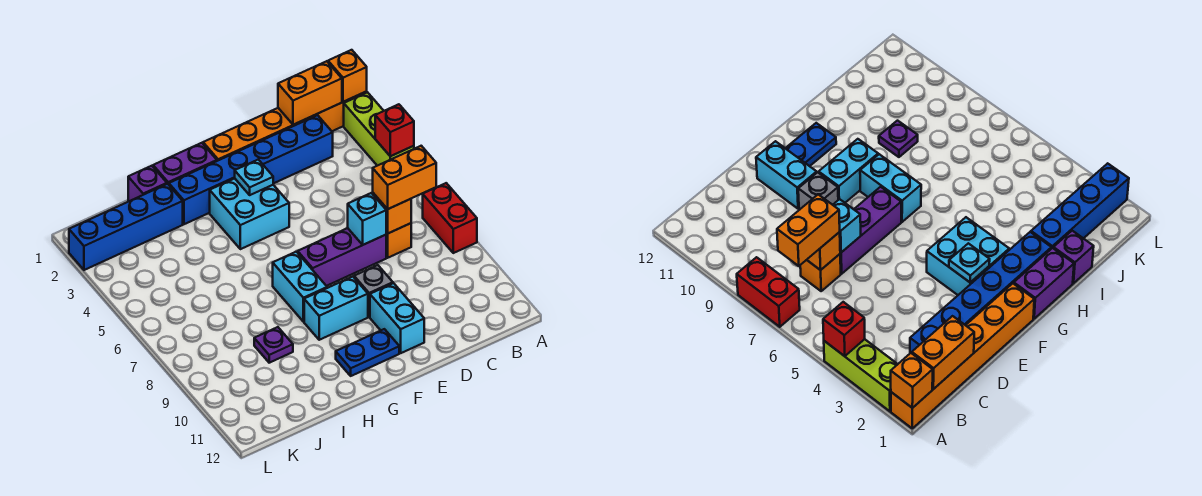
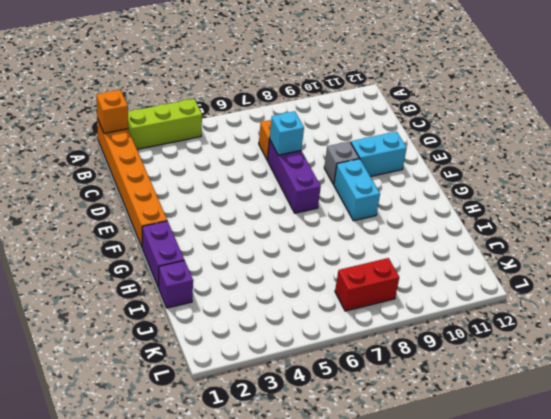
red brick K7:K8 level 1 -> red brick A7:A8 level 1
none -> blue brick C2:H2 level 1
none -> cyan brick F3:G4 level 1
none -> blue plate F11:G11 level 1

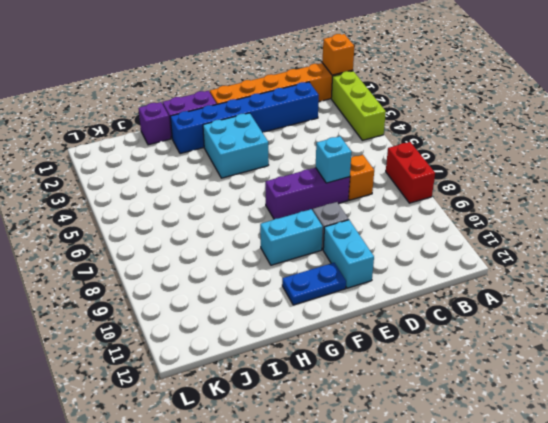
none -> cyan brick G7:G8 level 1
none -> blue brick I2:L2 level 1
none -> purple plate I9 level 1

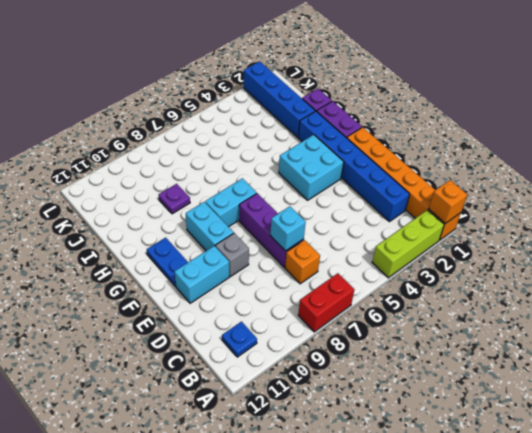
blue plate B11 level 1 -> none
none -> red brick A4 level 2
none -> orange brick B1:C1 level 2
none -> orange brick C7 level 2

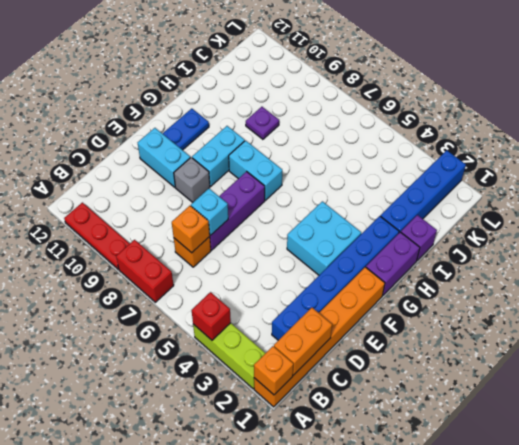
red plate A9:A11 level 1 -> none
none -> cyan plate F3 level 2
none -> orange brick B7:C7 level 3

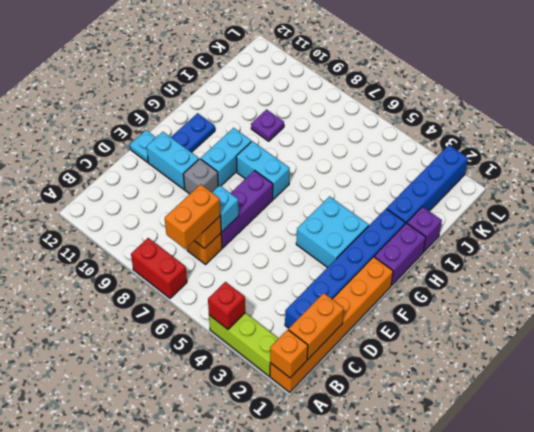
cyan plate E12 level 1 -> cyan plate F3 level 2

